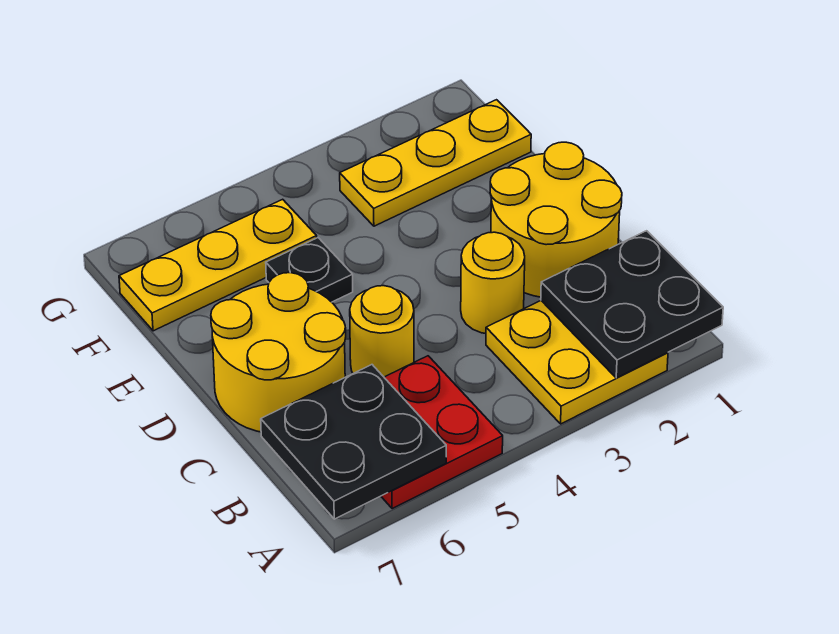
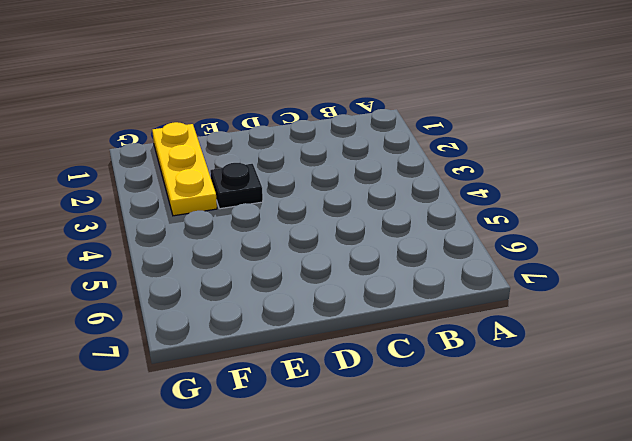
black plate E3 level 1 -> black plate E5 level 1
none -> yellow plate A2:B3 level 1
none -> red plate A5:B6 level 1

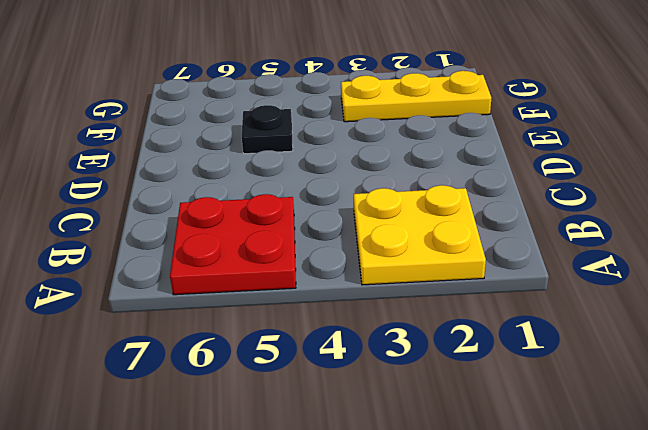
none -> yellow round brick C1:D2 level 1
none -> yellow round brick C3 level 1

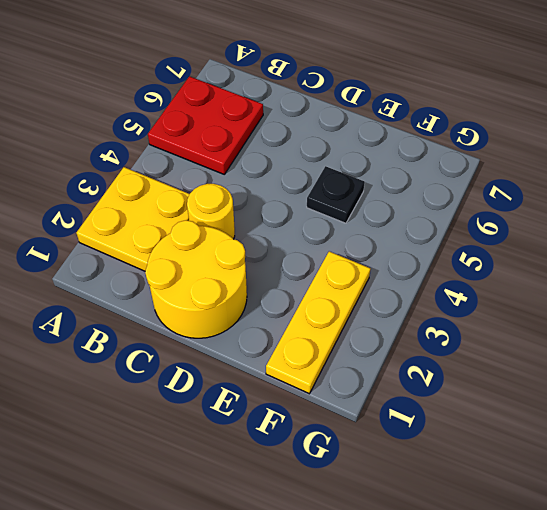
none -> yellow round brick C5 level 1
none -> yellow round brick C6:D7 level 1

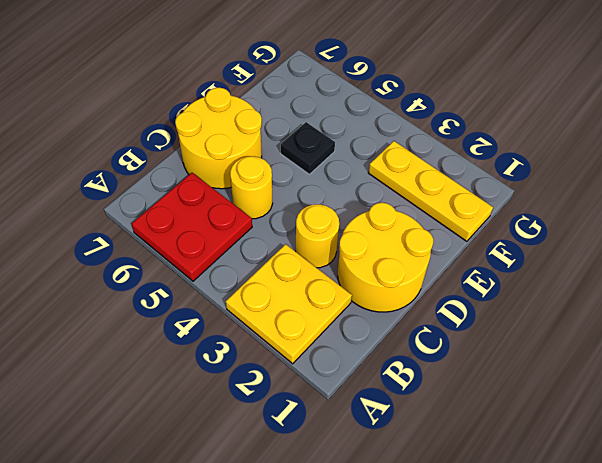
none -> yellow plate F5:F7 level 1
none -> black plate A1:B2 level 2

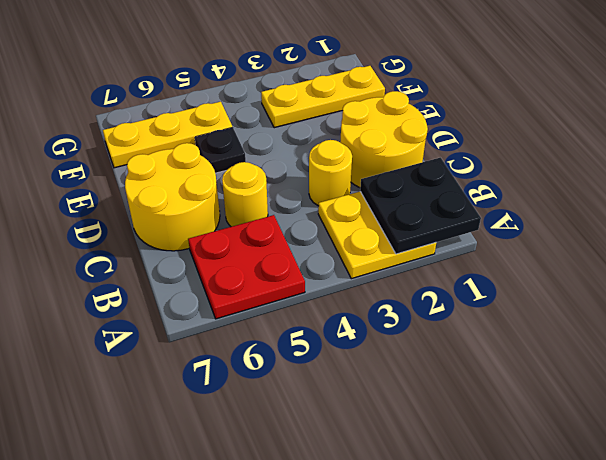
none -> black plate A6:B7 level 2

